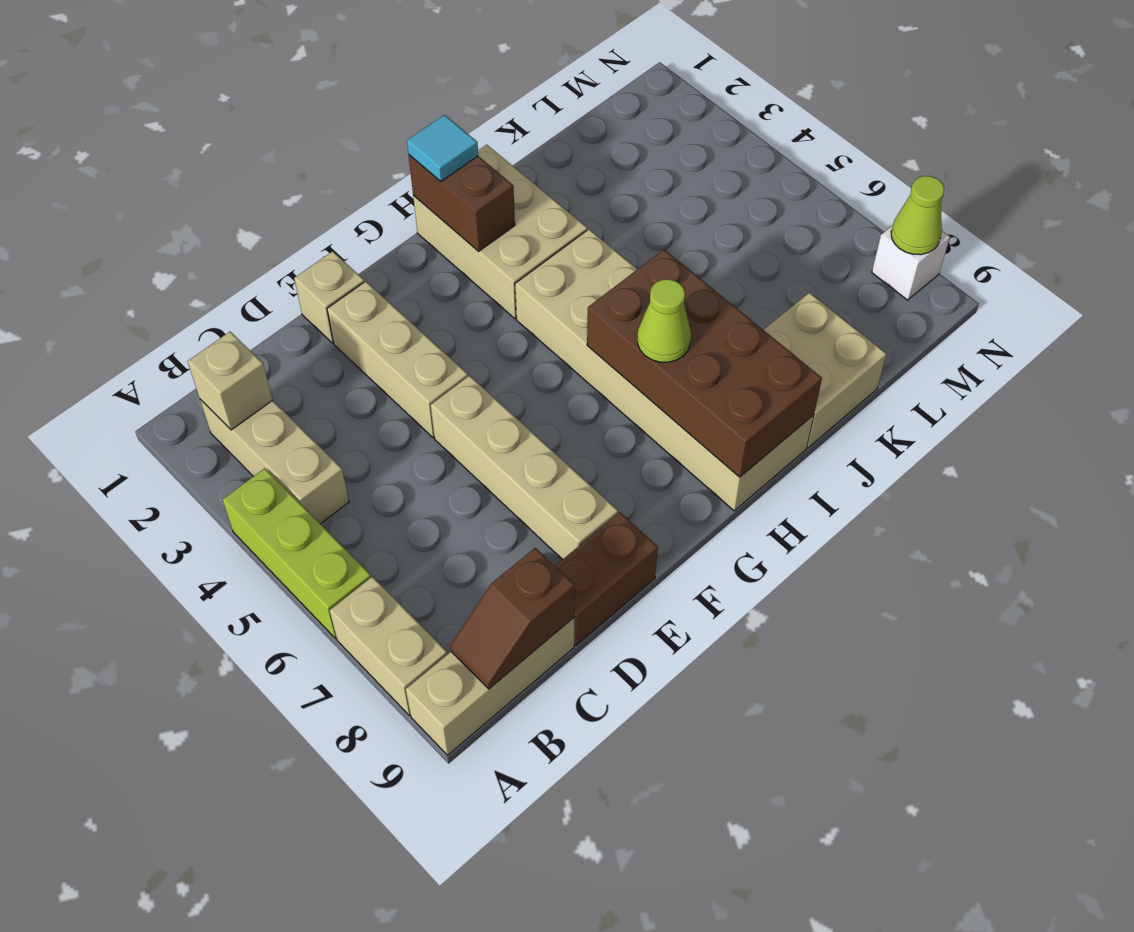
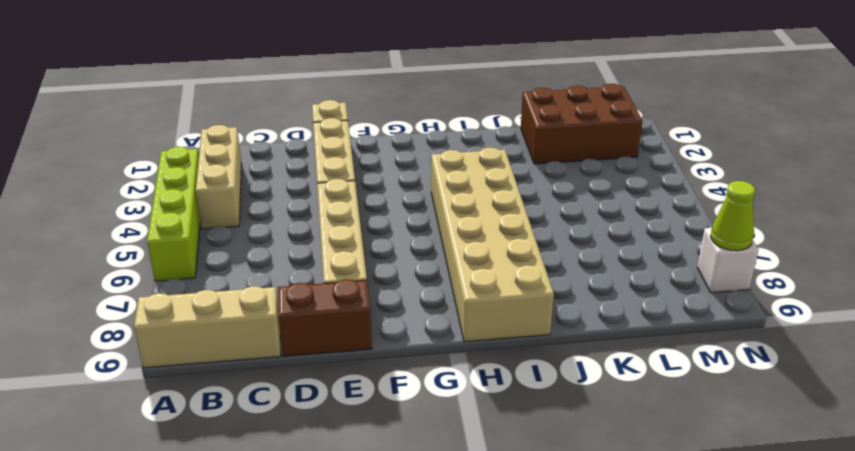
lime brick A3:A6 level 1 -> lime brick A4:A6 level 1
brown brick K1:M2 level 1 -> none
none -> tan brick A7:A8 level 1
none -> tan brick H1:I3 level 1
none -> tan brick J8:K9 level 1

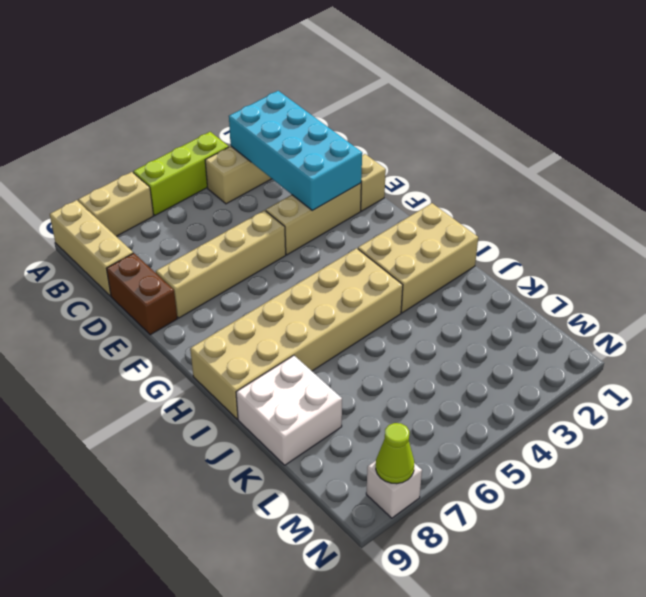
cyan brick B2:E3 level 2 -> tan brick B2 level 2
white brick J8:K9 level 1 -> tan brick J8:K9 level 1
none -> brown slope B9:C9 level 2 top C
none -> brown brick H1:H2 level 2
none -> brown brick H6:I9 level 2

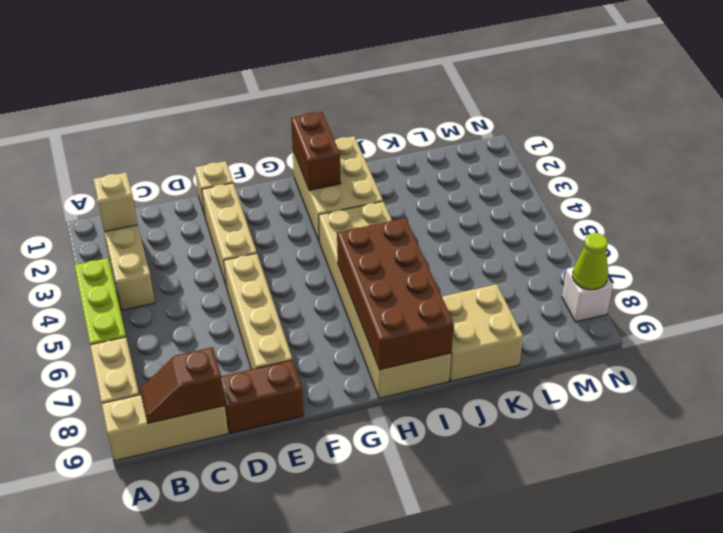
none -> cyan tile H1 level 3
none -> lime cone H7 level 3

